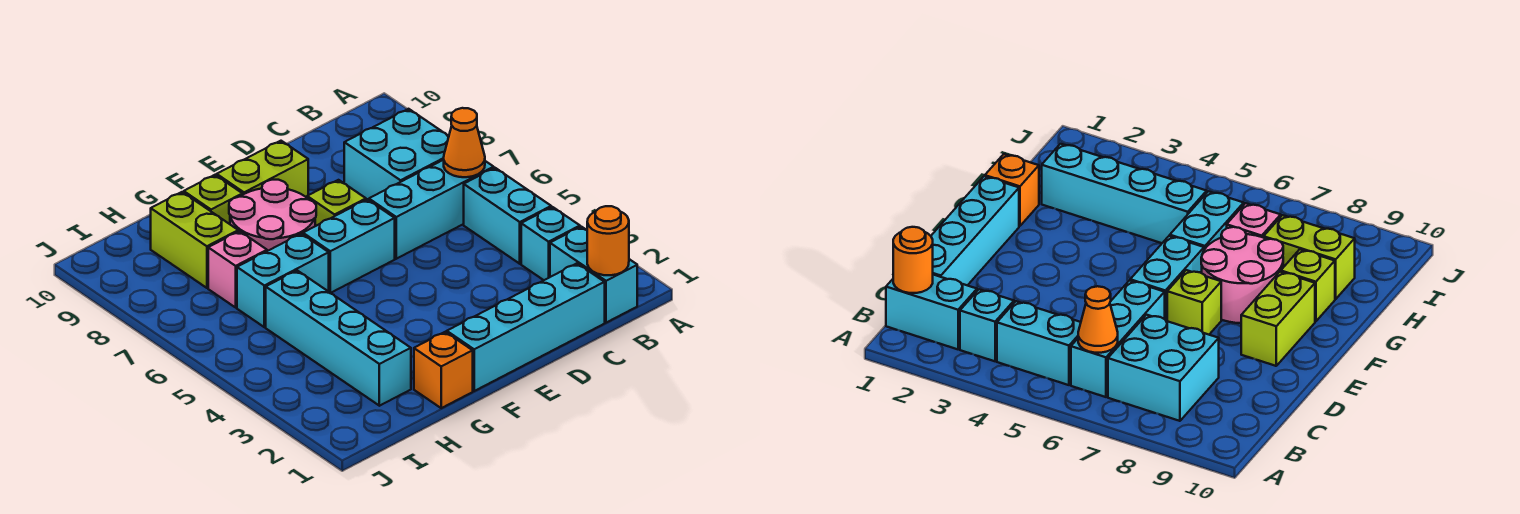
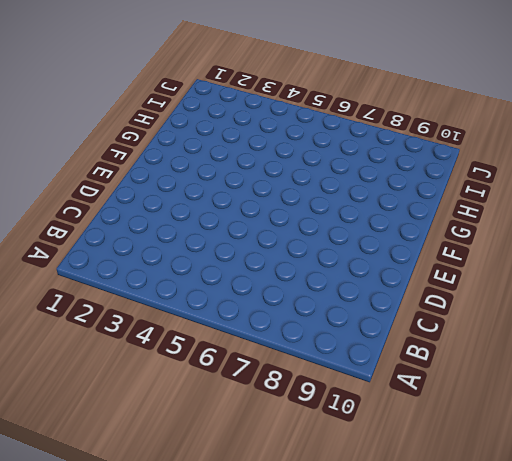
none -> cyan brick B1:B2 level 1
none -> cyan brick B3 level 1
none -> cyan brick B4:B5 level 1

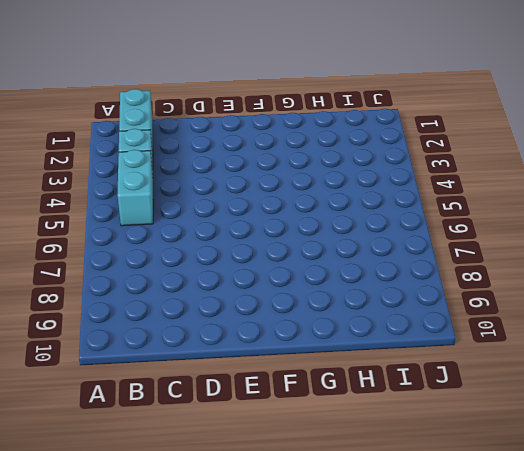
none -> cyan brick B6:D6 level 1
none -> cyan brick B7:C8 level 1
none -> cyan brick C1:F1 level 1

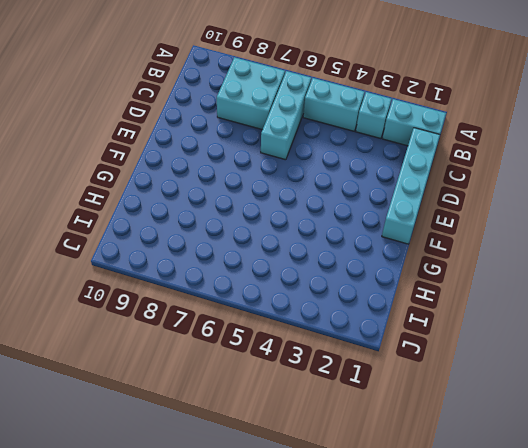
none -> cyan brick E6:F6 level 1
none -> lime brick E7 level 1
none -> lime brick E9:F9 level 1

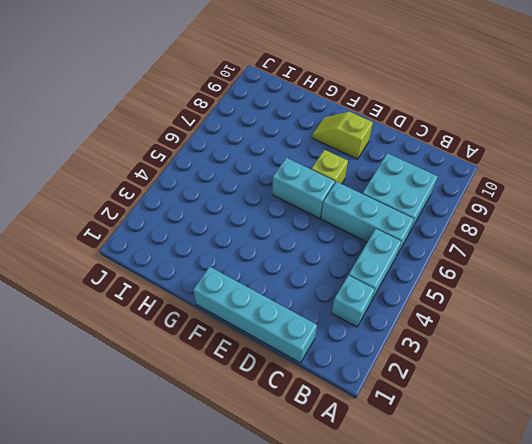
lime slope E9:F9 level 1 top E -> lime brick E9:F9 level 1
none -> cyan brick B1:B2 level 1
none -> pink round brick F7:G8 level 1
none -> orange brick G1 level 1

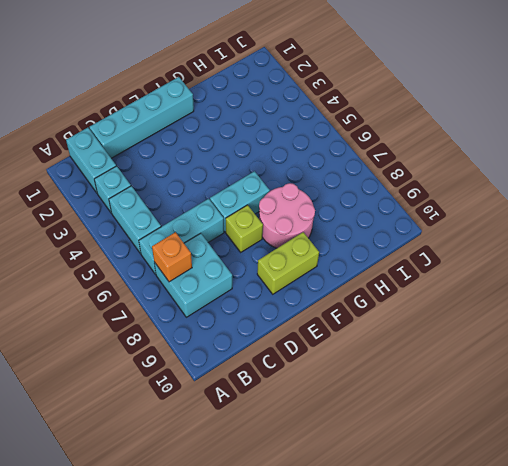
orange brick B7 level 2 -> orange brick G1 level 1
none -> cyan brick G6:H6 level 1
none -> lime brick G9 level 1
none -> cyan brick H2:H5 level 1

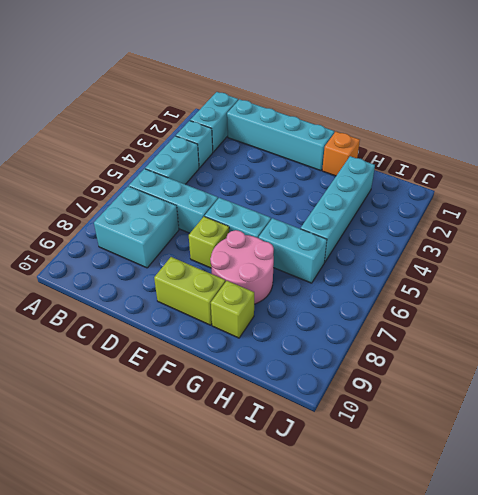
none -> pink brick H7 level 1
none -> lime brick H8:H9 level 1
none -> orange round brick B1 level 2

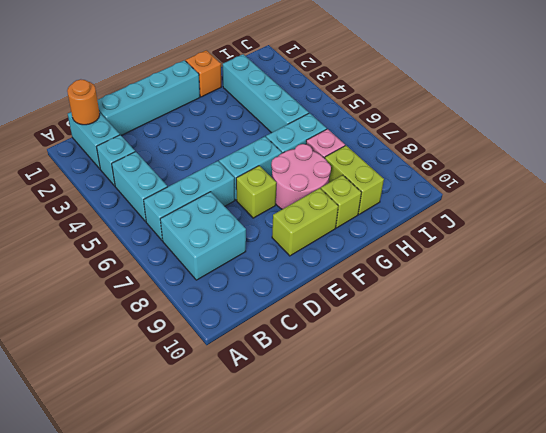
none -> orange cone B6 level 2

